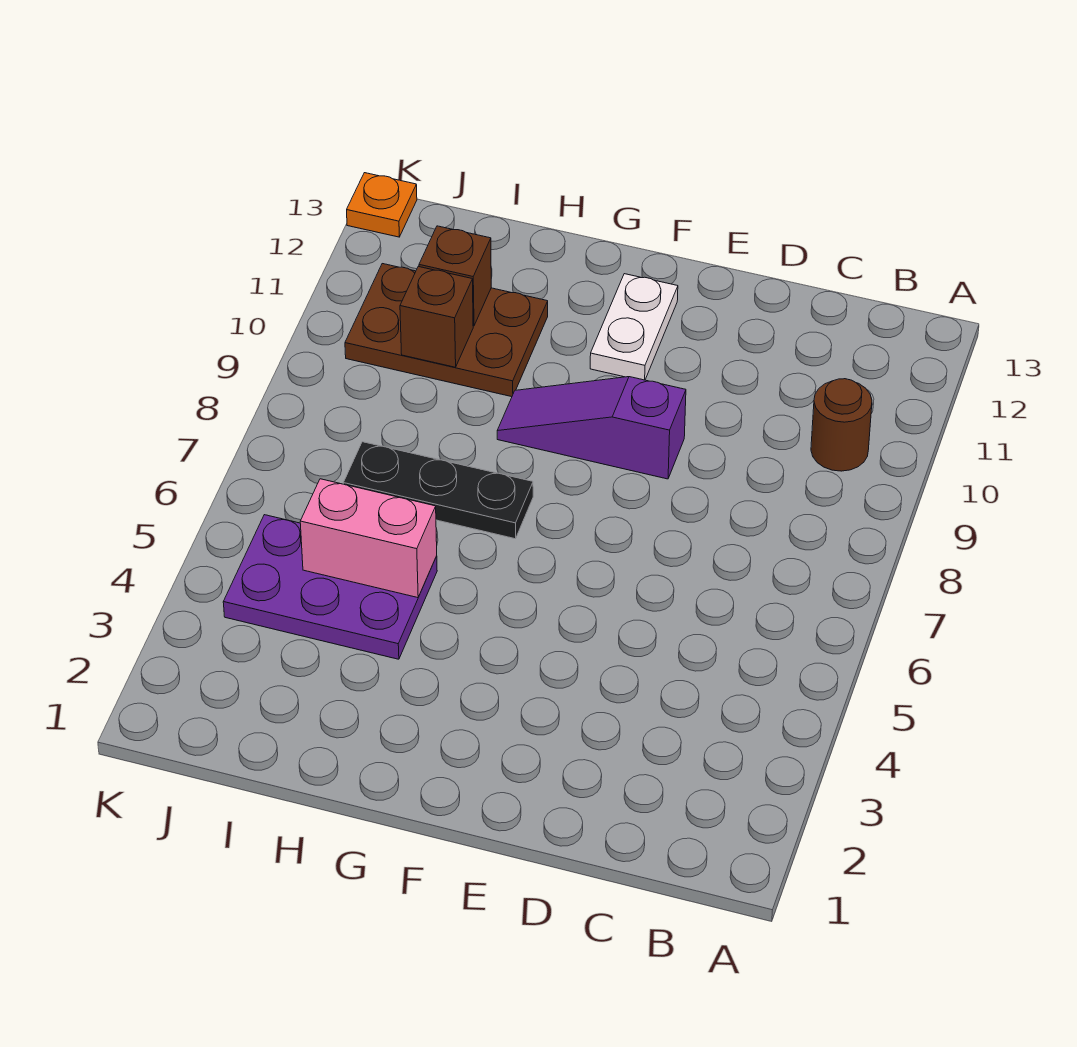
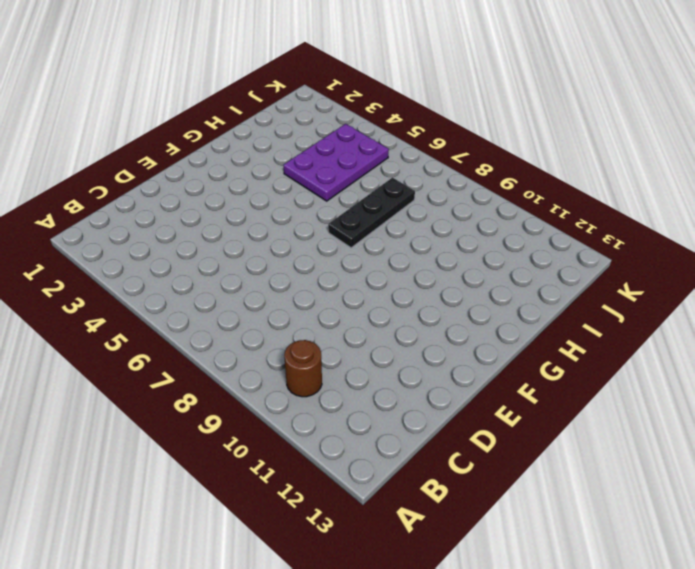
none -> purple slope E9:G9 level 1 top E
none -> white plate F11:F12 level 1

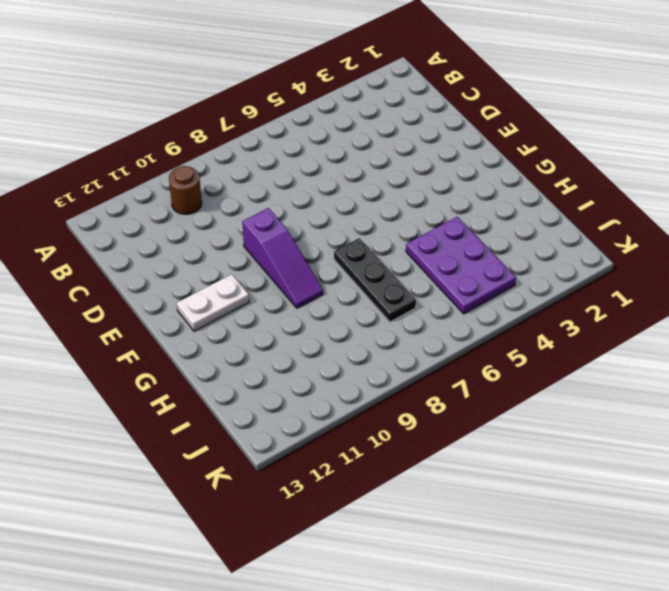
none -> brown plate H10:J11 level 1
none -> orange plate K13 level 1

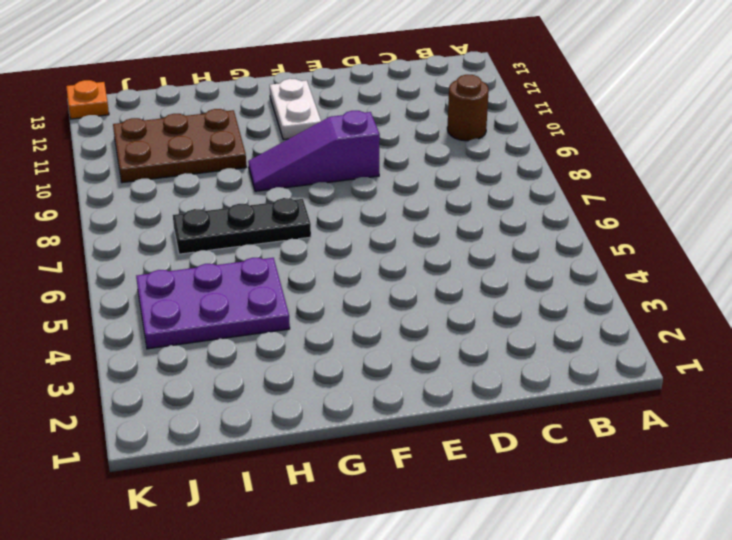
none -> pink brick H5:I5 level 2
none -> brown brick I10 level 2

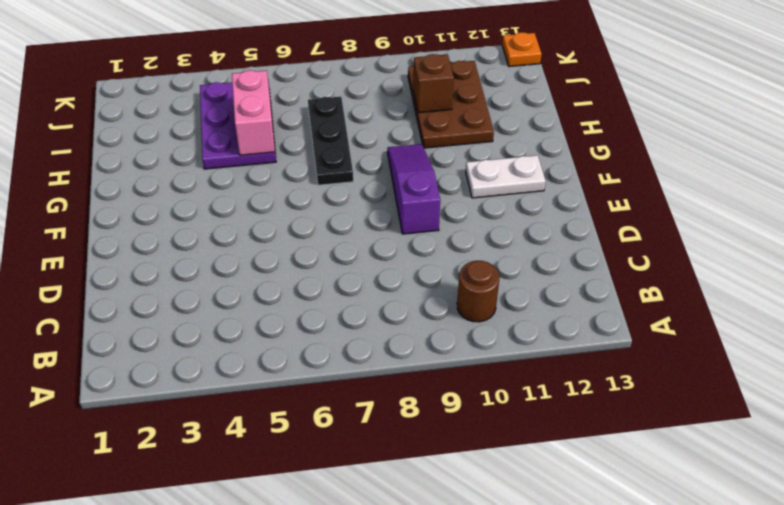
none -> brown brick I11 level 2

